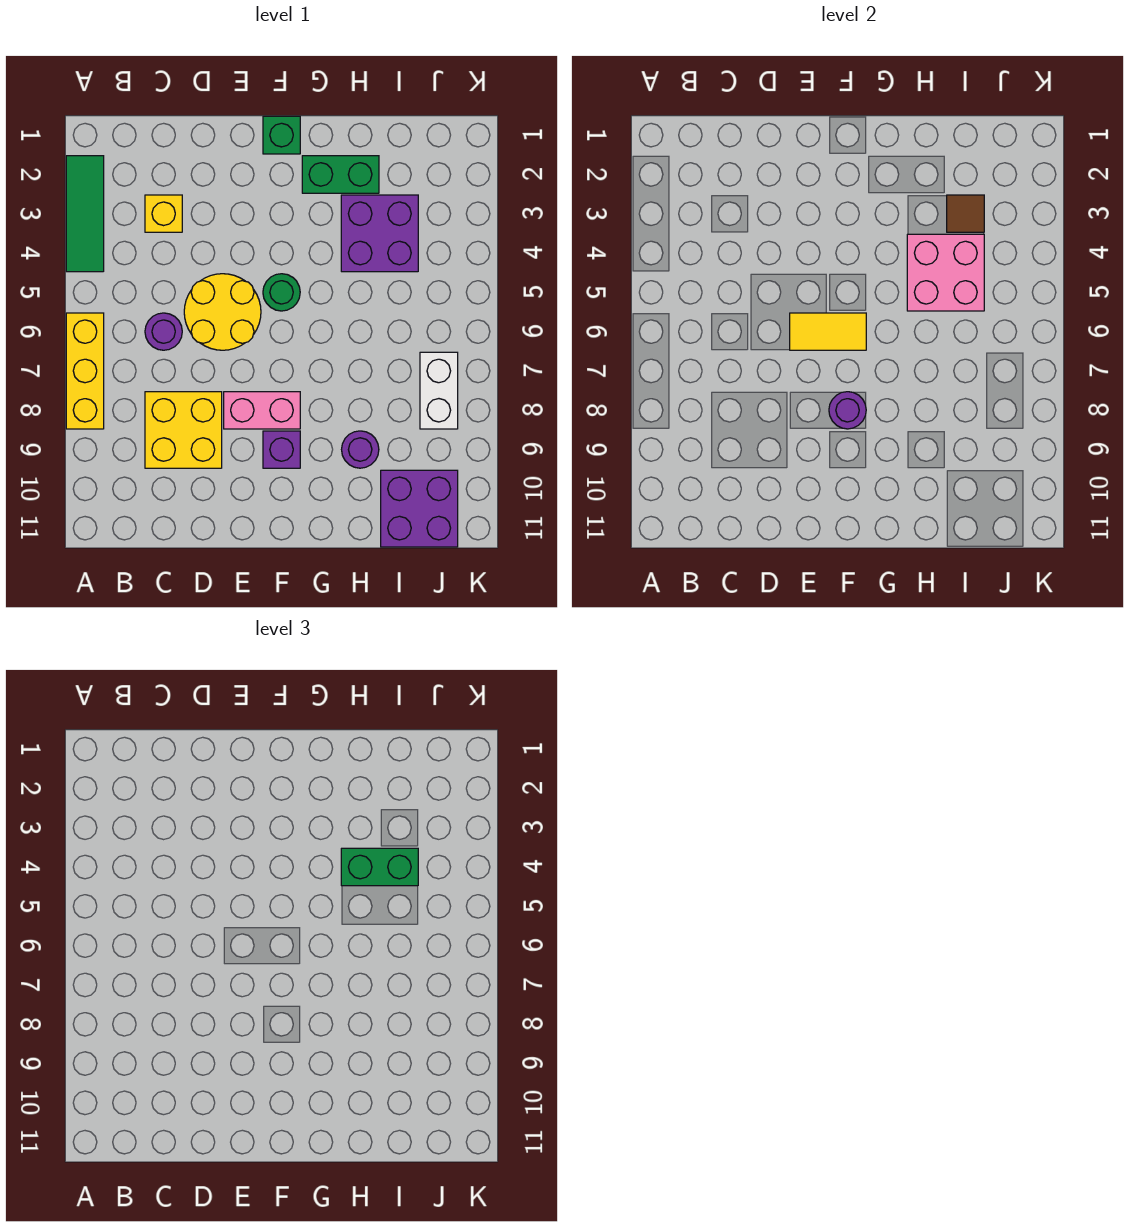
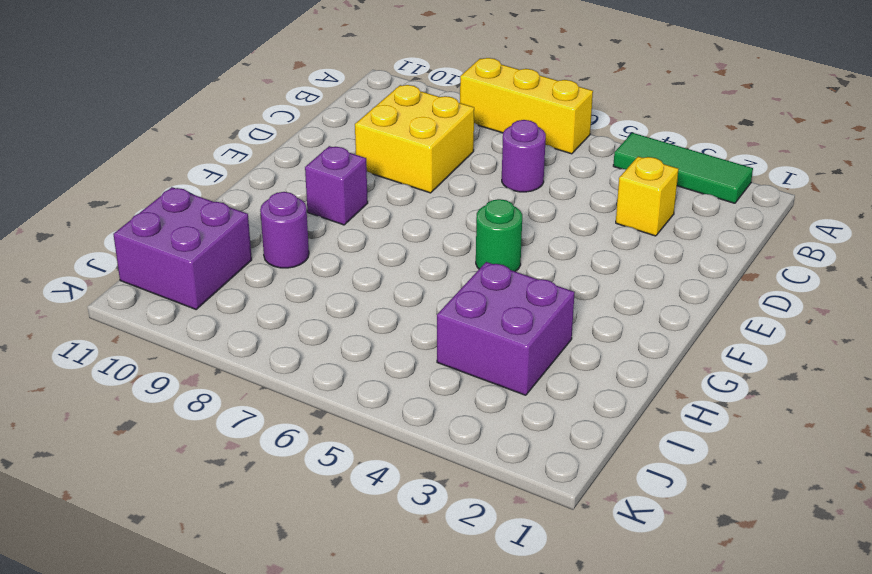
none -> yellow round brick D5:E6 level 1
none -> pink brick E8:F8 level 1
none -> green brick F1 level 1

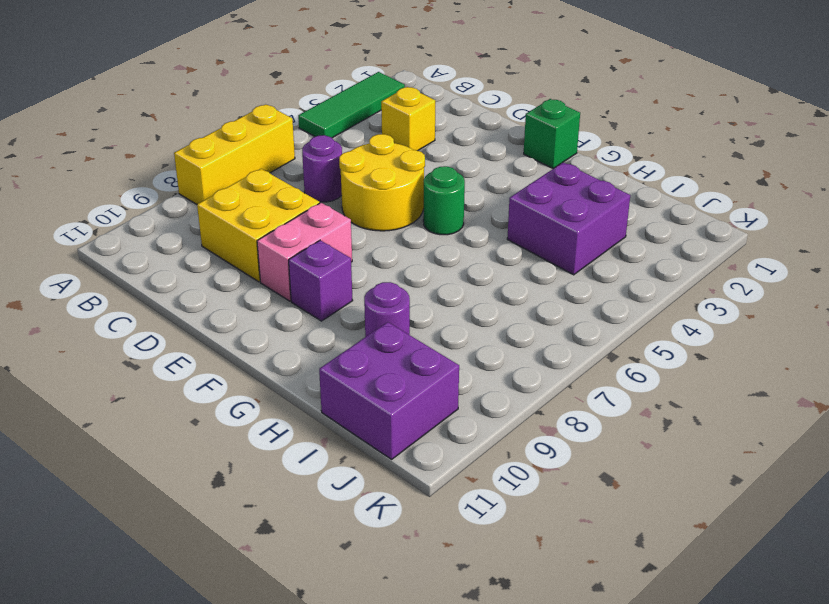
pink brick E8:E9 level 1 -> pink brick E8:F8 level 1
none -> green brick G2:H2 level 1
none -> white brick J7:J8 level 1
none -> yellow tile E6:F6 level 2

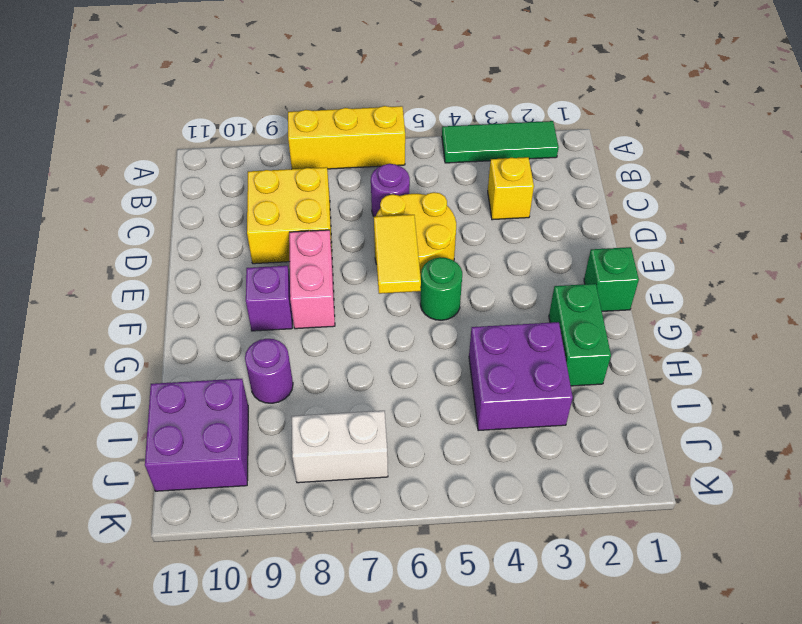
none -> purple round brick F8 level 2
none -> pink brick H4:I5 level 2
none -> brown tile I3 level 2

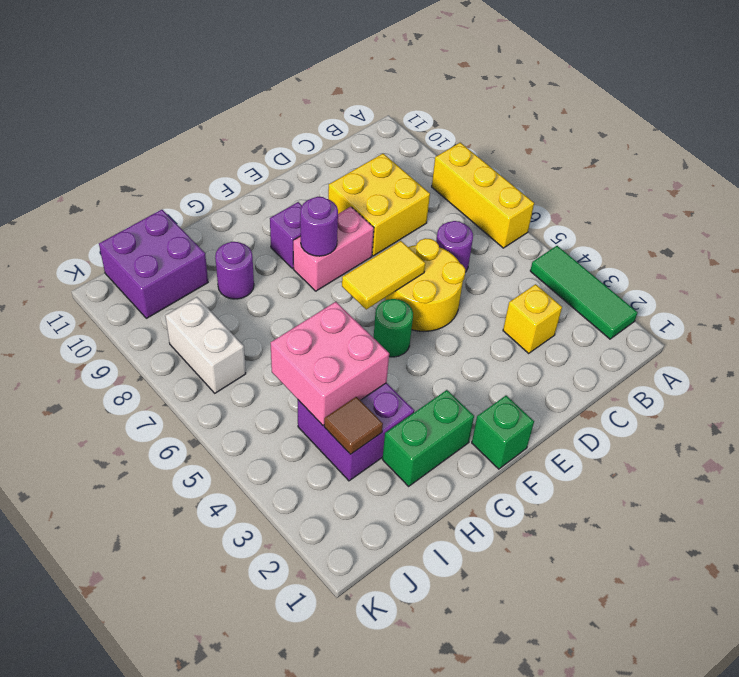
none -> green brick H4:I4 level 3

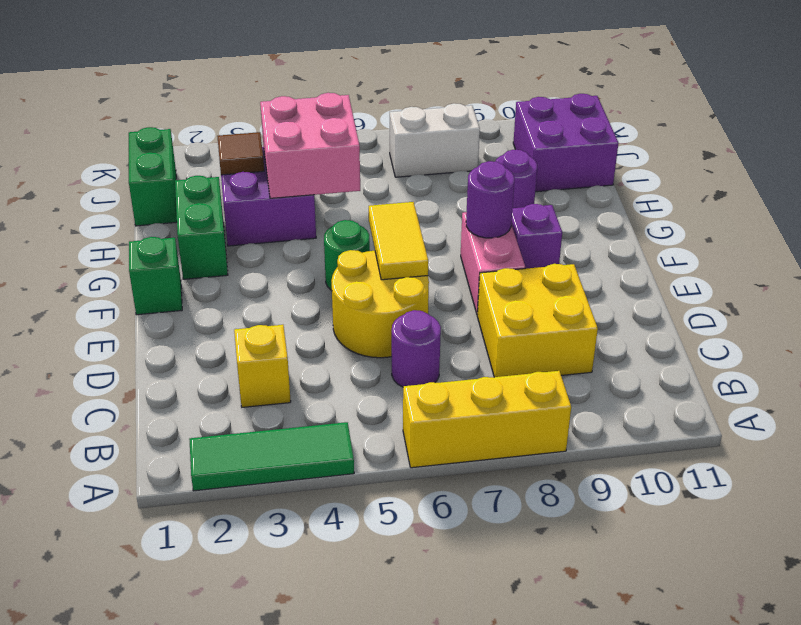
green brick I1:J1 level 1 -> green brick H4:I4 level 3

